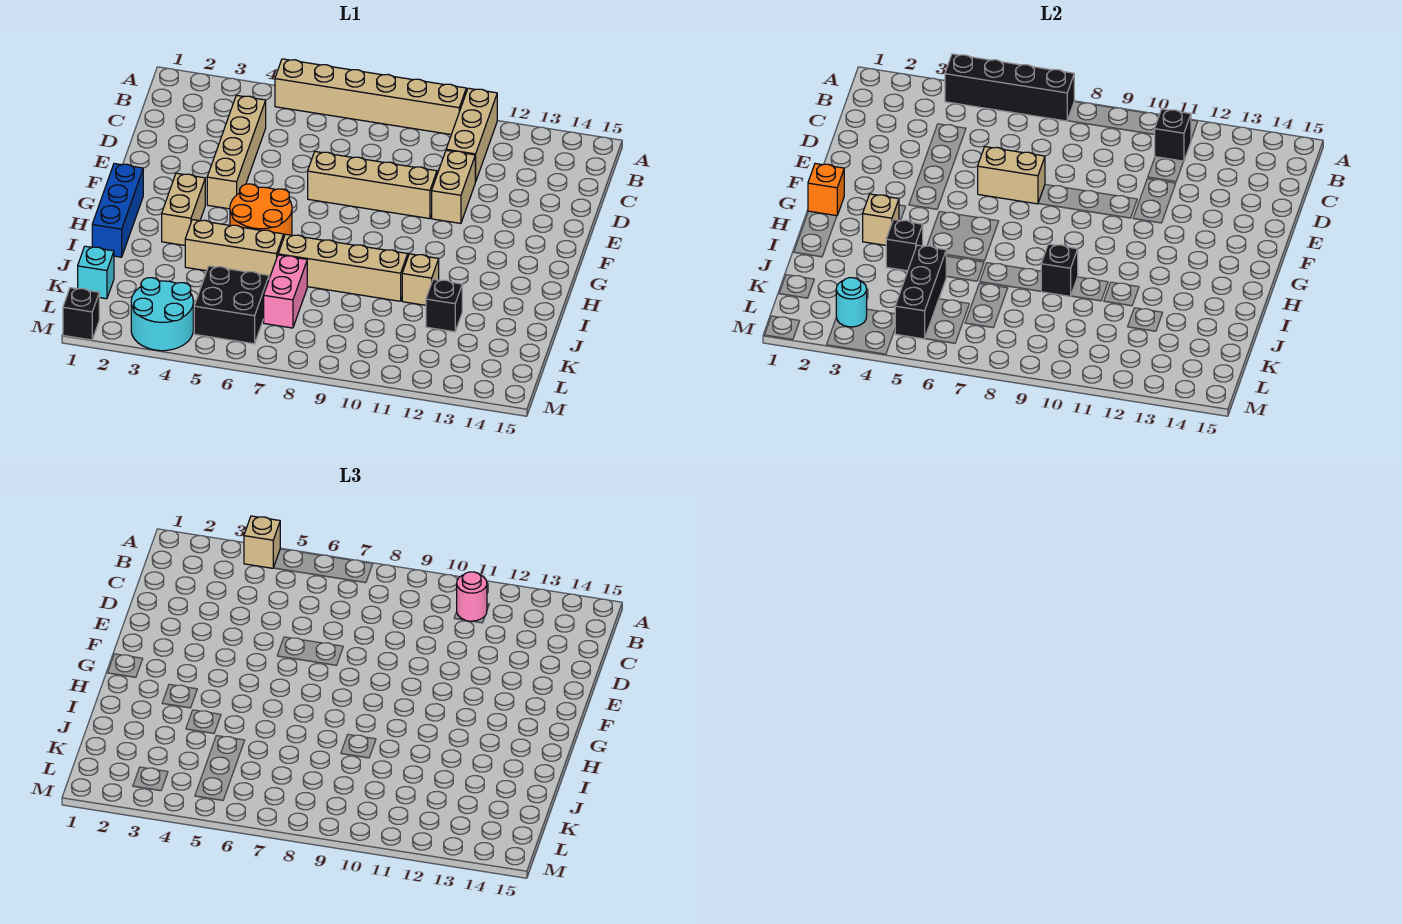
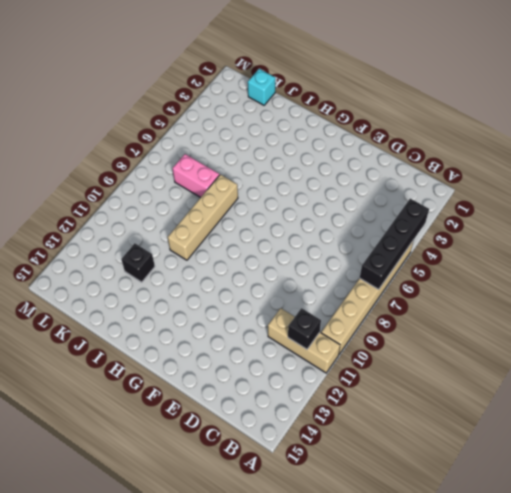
none -> tan brick C4:F4 level 1
none -> tan brick D11:E11 level 1
none -> tan brick E7:E10 level 1

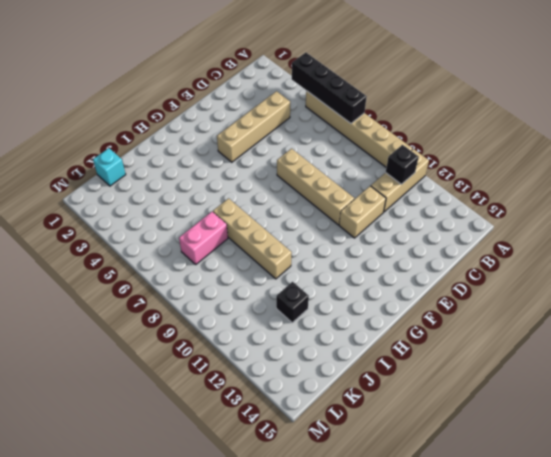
none -> blue brick G1:I1 level 1
none -> tan brick G3:H3 level 1
none -> orange round brick G5:H6 level 1

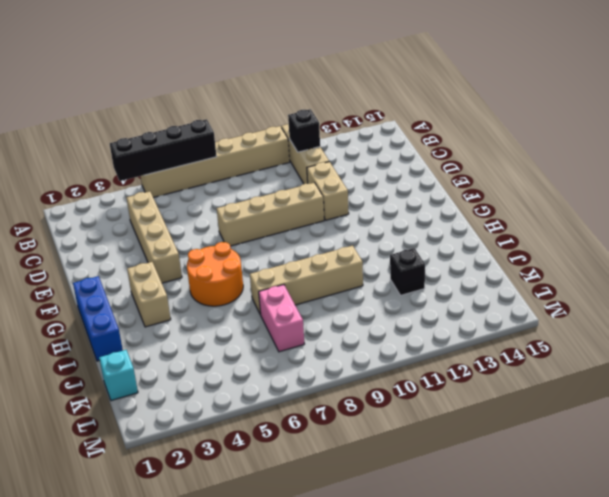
none -> tan brick I4:I6 level 1
none -> tan brick I11 level 1
none -> black brick K5:L6 level 1

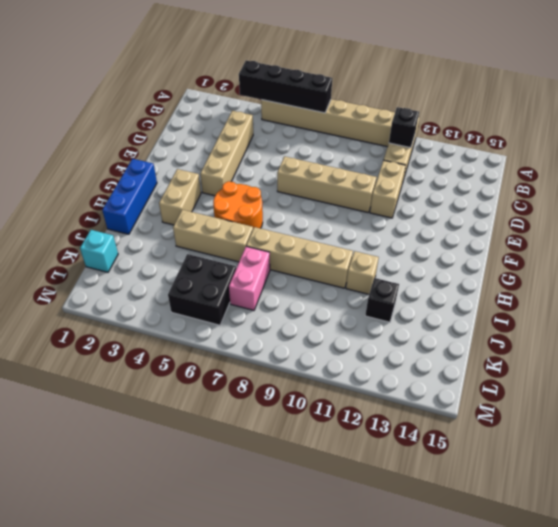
none -> cyan round brick L3:M4 level 1
none -> black brick M1 level 1
none -> tan brick E6:E7 level 2

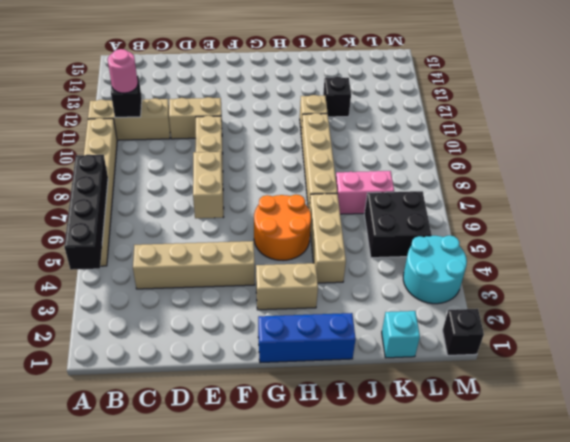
none -> orange brick G1 level 2
none -> tan brick H3 level 2
none -> black brick I4 level 2

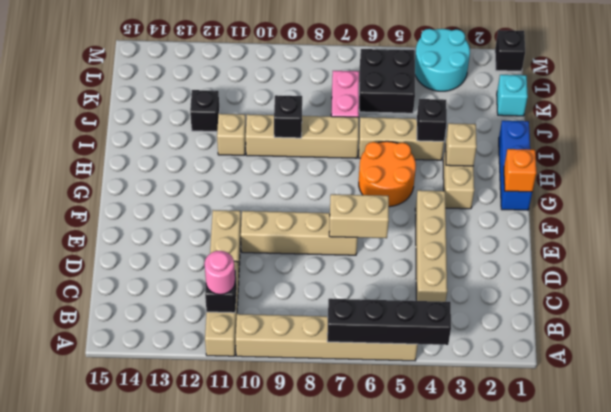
none -> black brick J5:L5 level 2
none -> cyan round brick L3 level 2
none -> tan brick A4 level 3

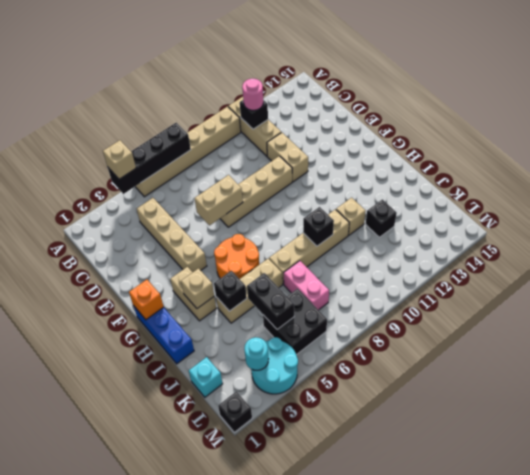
black brick J5:K5 level 2 -> black brick J5:L5 level 2

